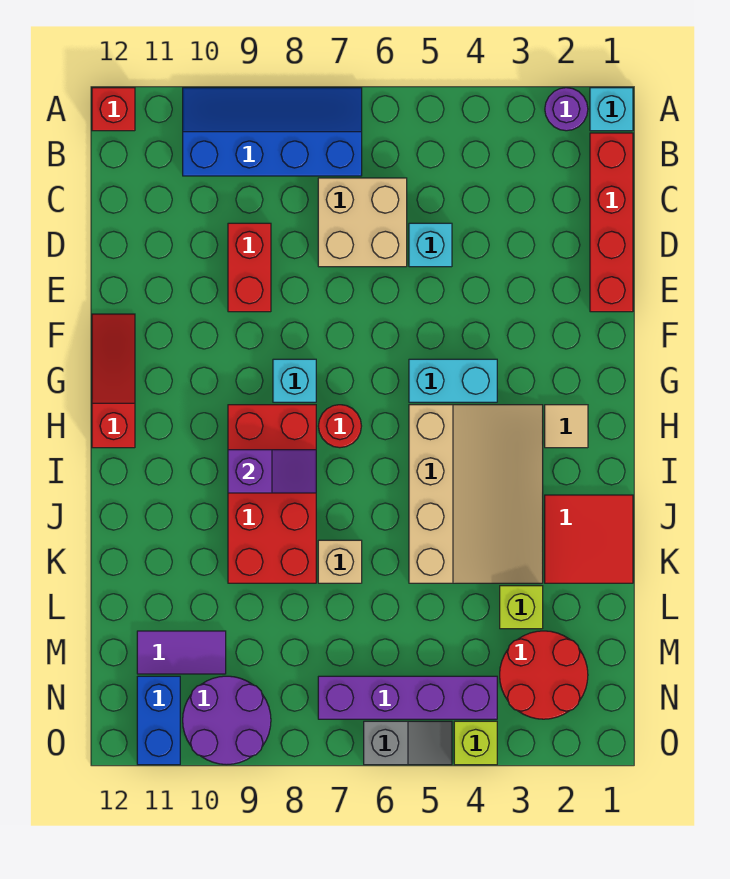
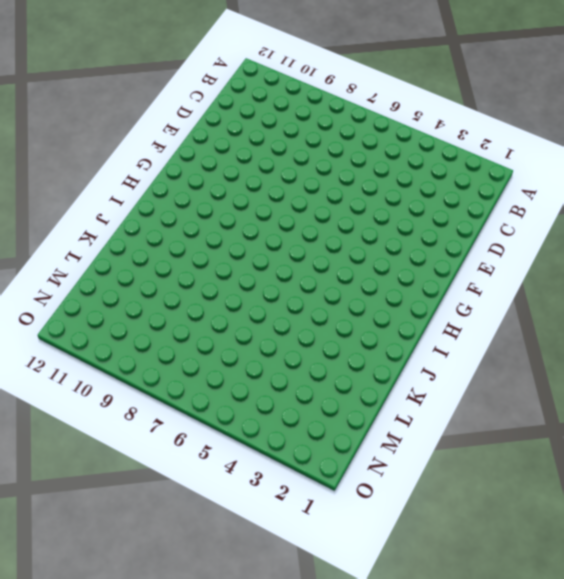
none -> cyan brick A1 level 1
none -> purple round brick A2 level 1
none -> blue slope A7:B10 level 1 top B

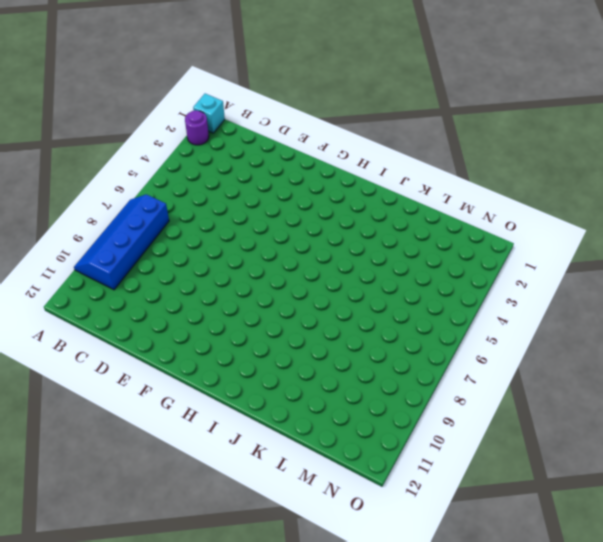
none -> red brick A12 level 1
none -> red brick B1:E1 level 1
none -> tan brick C6:D7 level 1

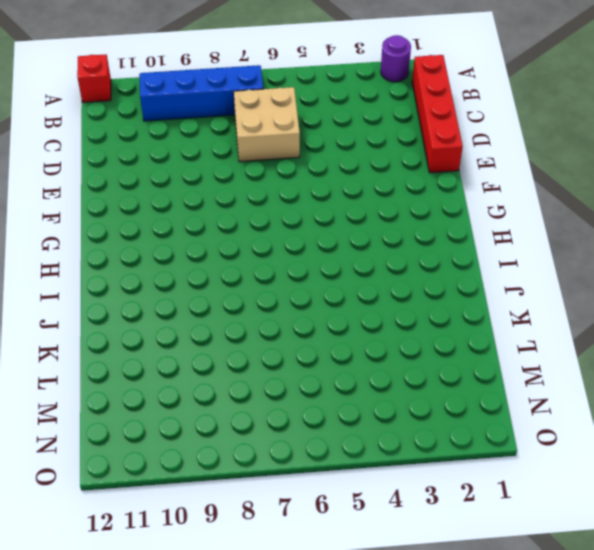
none -> cyan brick A1 level 1
none -> cyan brick D5 level 1
none -> red brick D9:E9 level 1

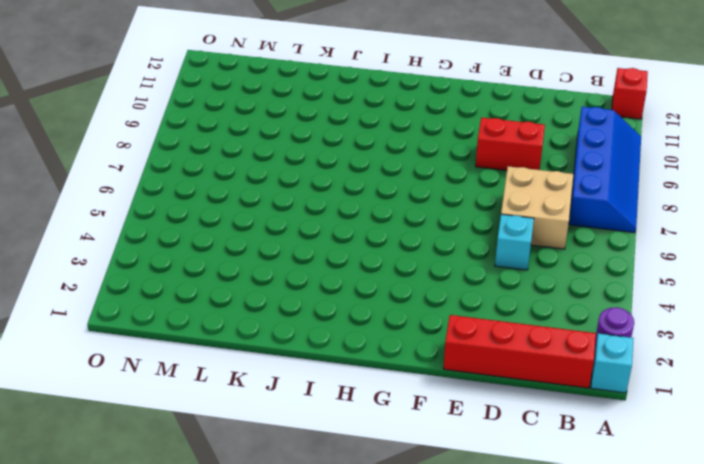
none -> red slope F12:H12 level 1 top H
none -> cyan brick G4:G5 level 1
none -> cyan brick G8 level 1

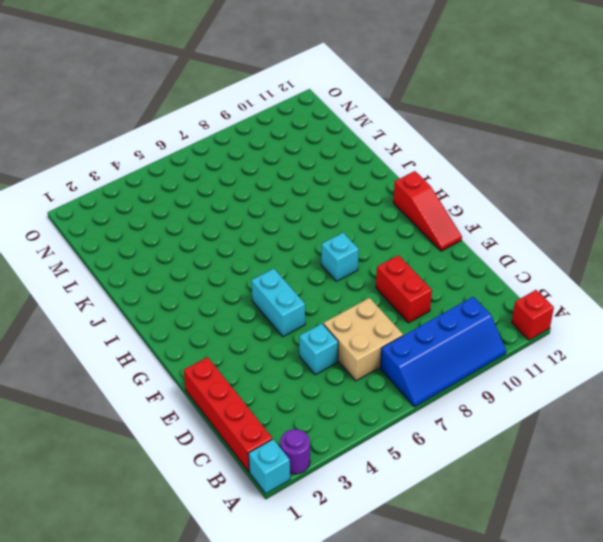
cyan brick F5:G5 level 1 -> cyan brick G4:G5 level 1
none -> tan tile H2 level 1
none -> tan slope H3:K5 level 1 top 5
none -> red round brick H7 level 1

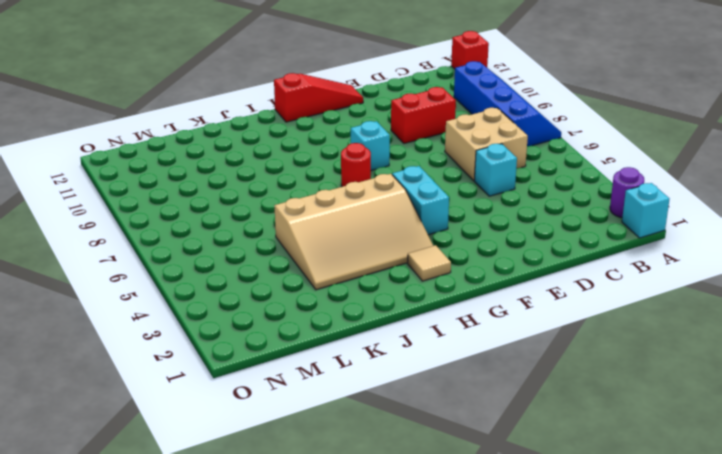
none -> red brick B1:E1 level 1
none -> red brick H8:K9 level 1
none -> red tile J1:K2 level 1

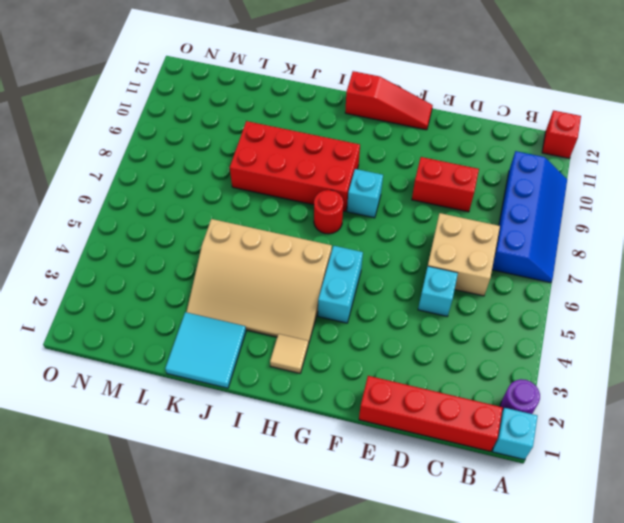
cyan tile J1:K2 level 1 -> red tile J1:K2 level 1
none -> tan brick K7 level 1
none -> lime brick L3 level 1
none -> red round brick M2:N3 level 1

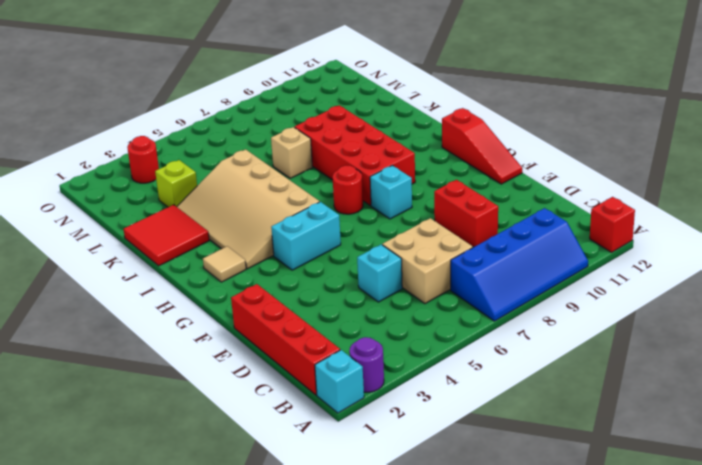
red round brick N3 level 1 -> red round brick M2:N3 level 1
none -> purple tile M10:M11 level 1
none -> purple brick N4:N7 level 1
none -> purple round brick N9:O10 level 1

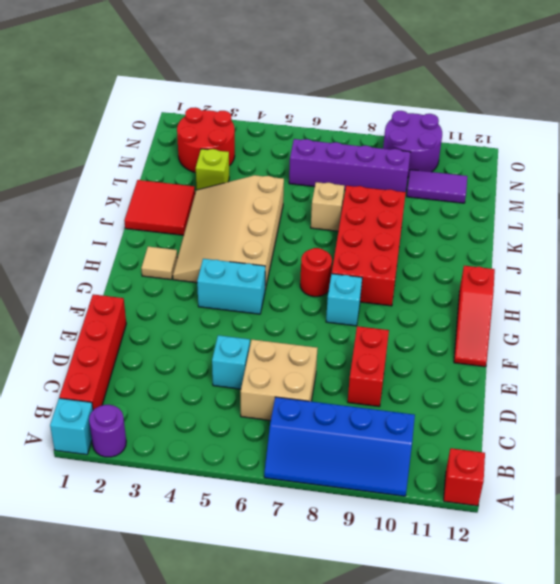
purple brick M6:M9 level 1 -> purple brick N4:N7 level 1
none -> blue brick N11:O11 level 1
none -> lime brick O4 level 1
none -> grey slope O5:O6 level 1 top 6

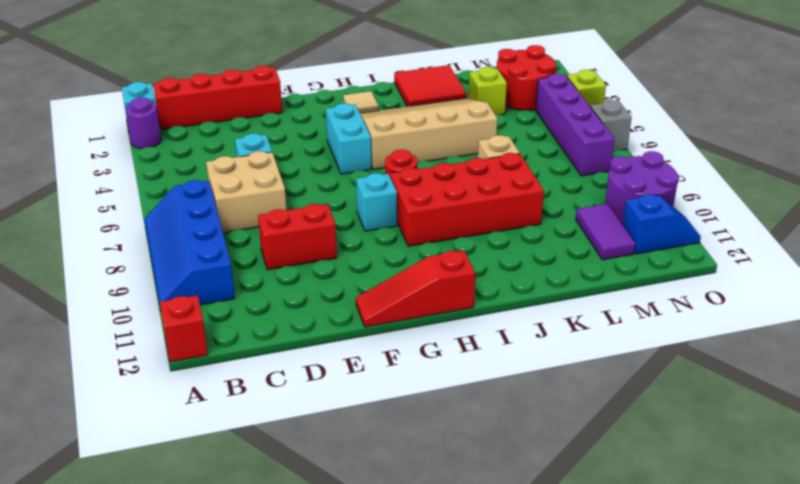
blue slope N11:O11 level 1 top N -> blue brick N11:O11 level 1
none -> purple slope I8:I9 level 2 top 9

